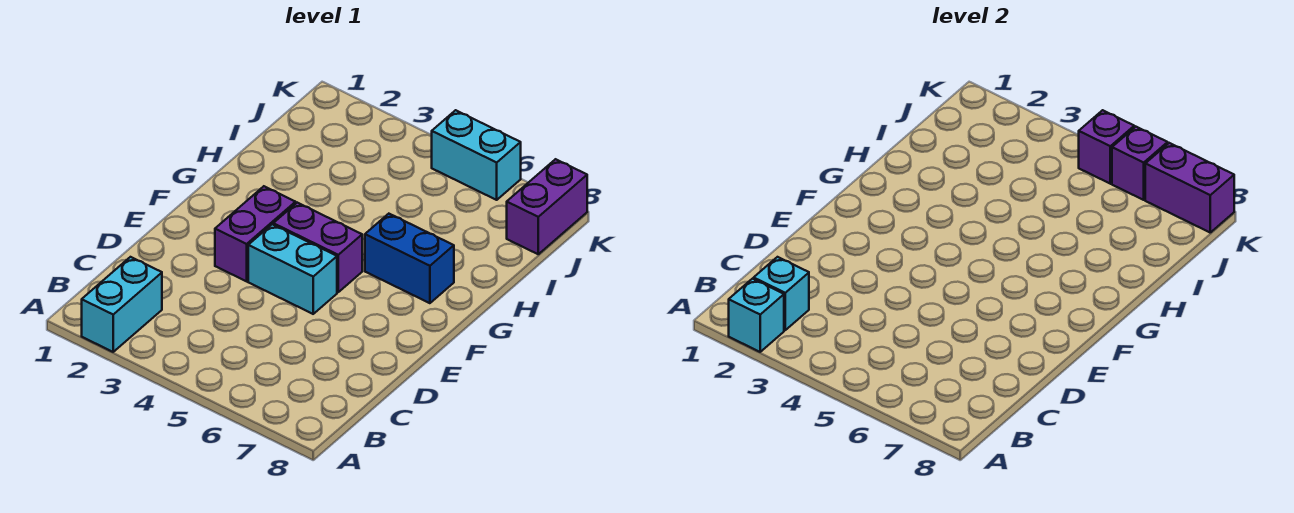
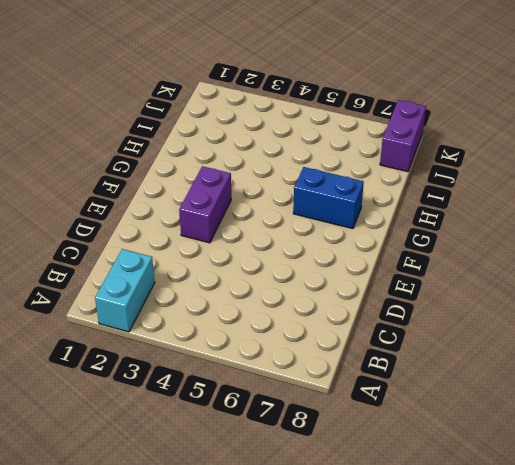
none -> cyan brick E4:E5 level 1
none -> purple brick F4:F5 level 1
none -> cyan brick K5:K6 level 1

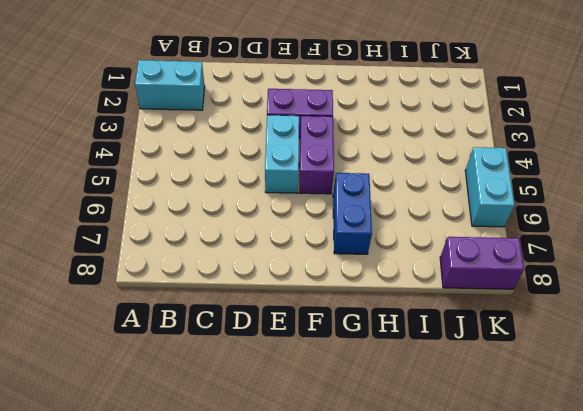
none -> cyan brick A2 level 2
none -> cyan brick B2 level 2
none -> purple brick K5 level 2

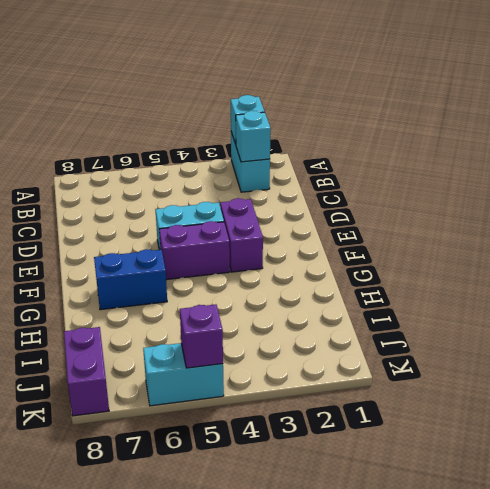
none -> purple brick K6 level 2
none -> purple brick K7:K8 level 2

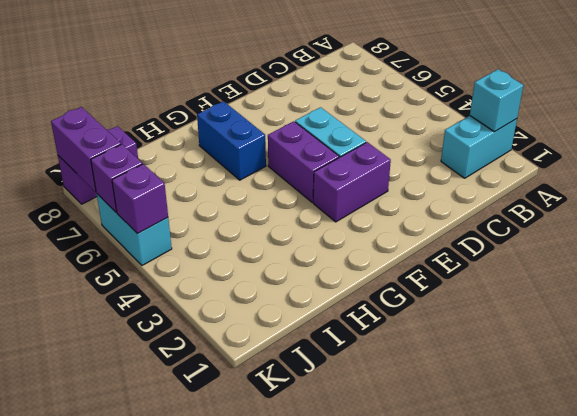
none -> cyan brick B2 level 2

